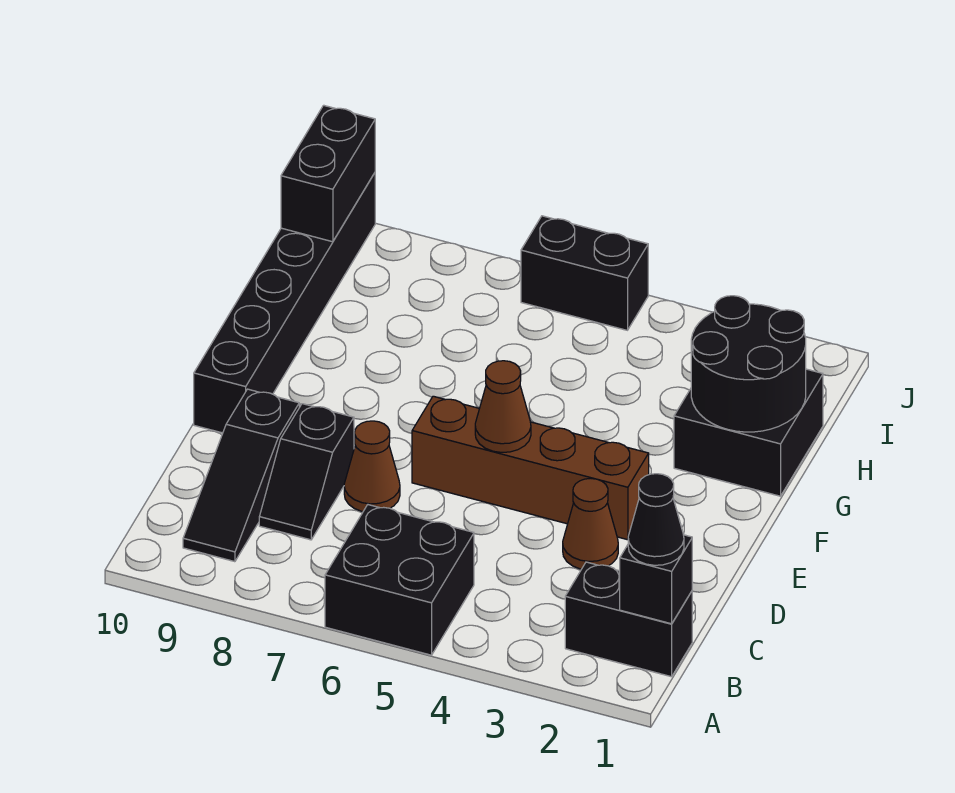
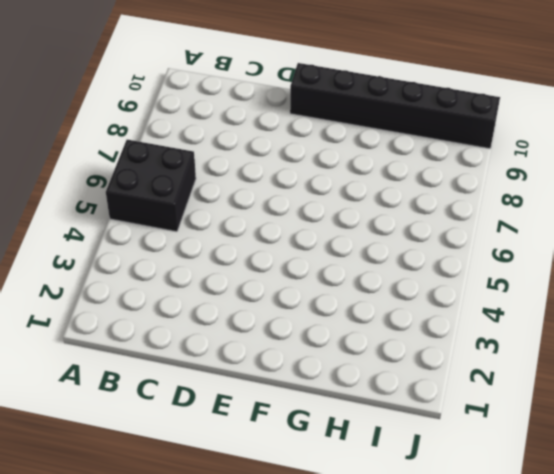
none -> black brick B1:B2 level 1
none -> black slope B9:D9 level 1 top D
none -> black slope C8:D8 level 1 top D

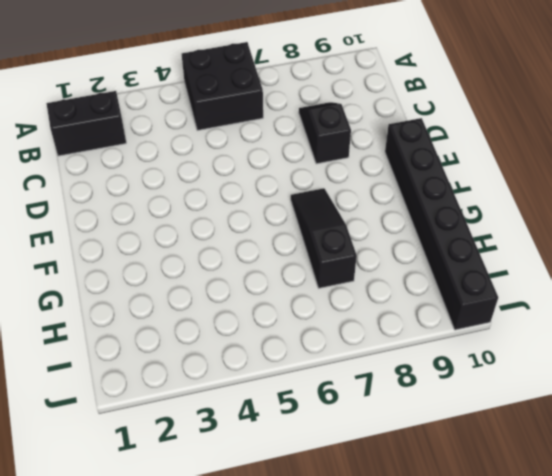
black slope F7:H7 level 1 top H -> black slope B9:D9 level 1 top D
none -> brown cone D3 level 1
none -> brown cone D7 level 1
none -> brown brick E3:E6 level 1

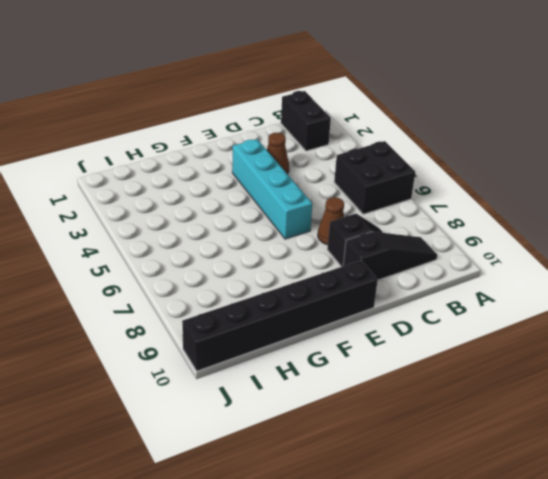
cyan brick E3:E6 level 1 -> brown brick E3:E6 level 1
none -> black brick G1:H2 level 1
none -> black brick J5:J6 level 1
none -> black brick B1 level 2

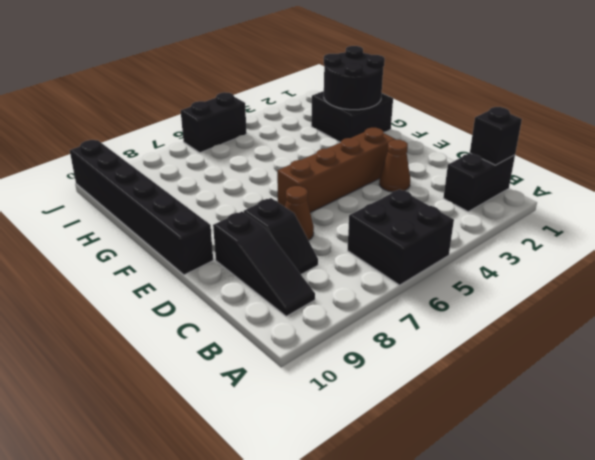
none -> brown cone E5 level 2
none -> black brick I10:J10 level 2
none -> black cone B1 level 3

